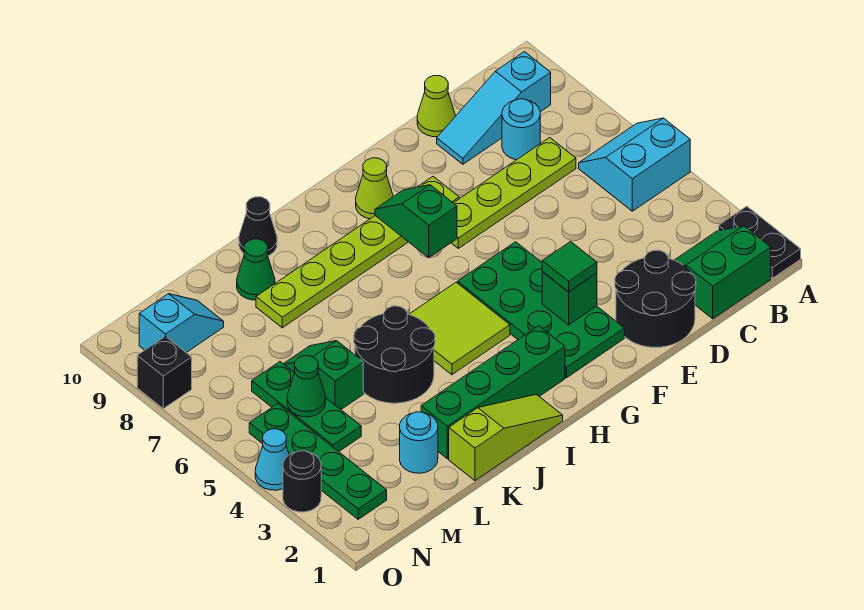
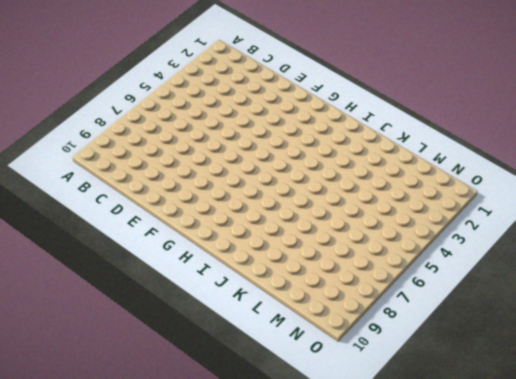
none -> black plate A1:A2 level 1
none -> cyan slope A5:B6 level 1 top 5
none -> green slope B1:C2 level 1 top 1

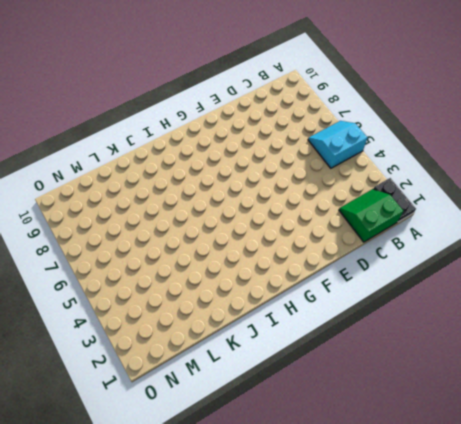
none -> cyan slope B9:D9 level 1 top B
none -> lime plate C7:F7 level 1
none -> cyan round brick C8 level 1

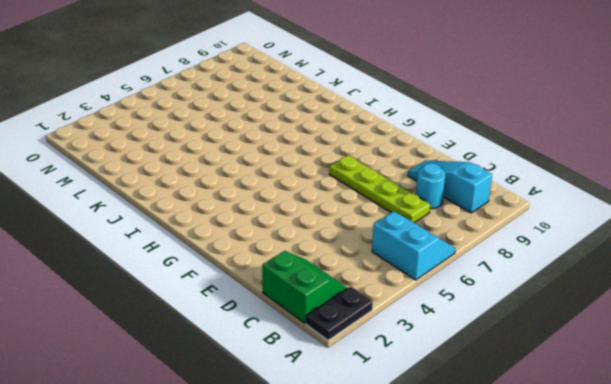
none -> black round brick D1:E2 level 1
none -> lime cone D10 level 1
none -> green plate F2:G5 level 1

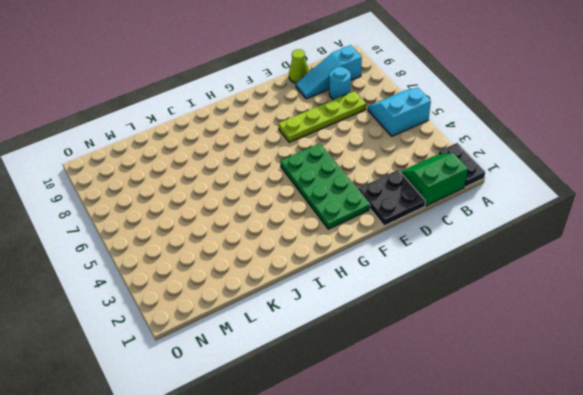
black plate D1:E2 level 1 -> black round brick D1:E2 level 1
none -> lime plate F8:K8 level 1
none -> lime cone G9 level 1
none -> green brick H2:K2 level 1

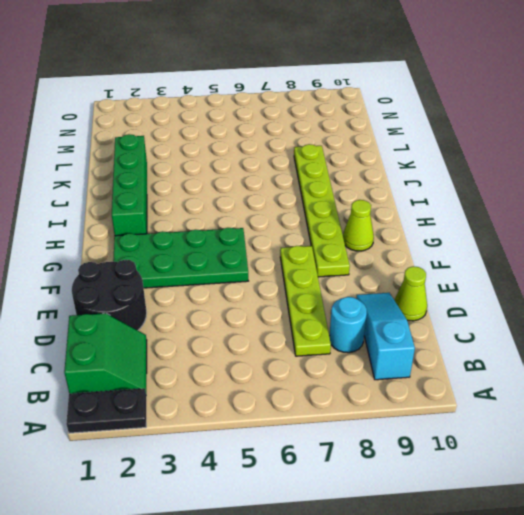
none -> cyan slope A5:B6 level 1 top 5
none -> lime tile H4:I5 level 1
none -> lime slope I1:K1 level 1 top K

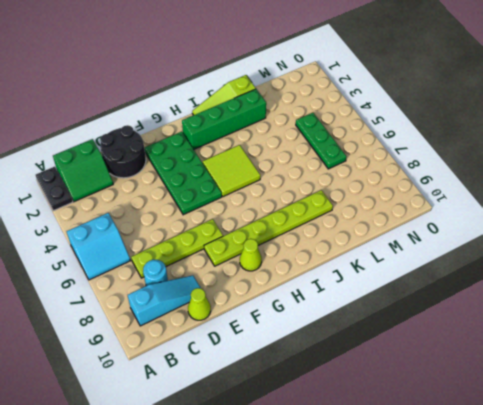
none -> black round brick J4:K5 level 1
none -> black cone J10 level 1
none -> green cone K9 level 1

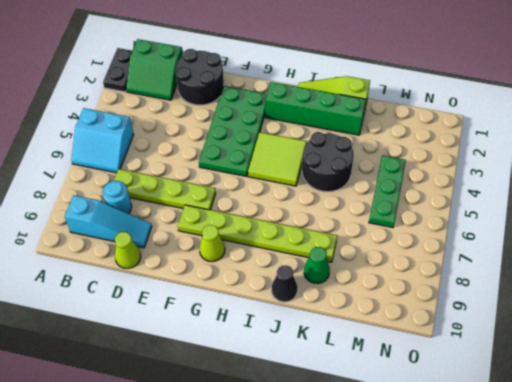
none -> cyan round brick L2 level 1
none -> green slope L5:L6 level 1 top 5
none -> cyan slope M9:N9 level 1 top N

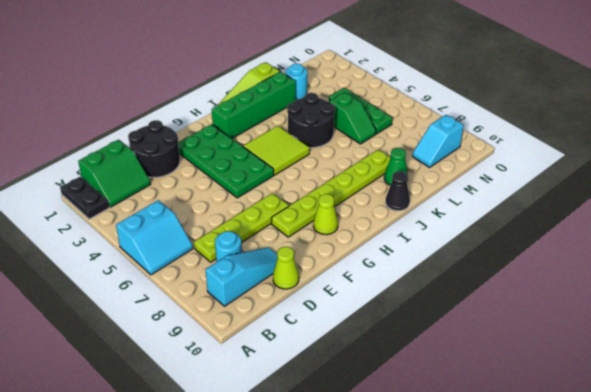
none -> green plate N2:N5 level 1
none -> black round brick O3 level 1
none -> cyan cone O4 level 1

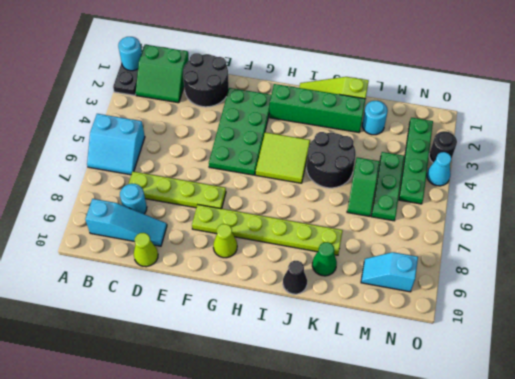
cyan round brick A1 level 2 -> none
none -> black brick O8 level 1
none -> green brick F3 level 2
none -> green slope G7:G8 level 2 top 7

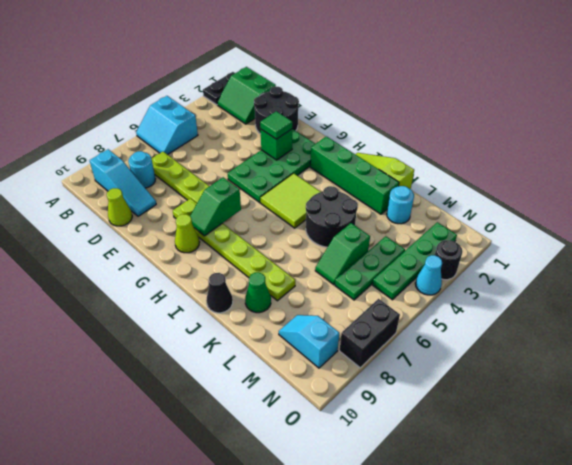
black brick O7:O8 level 1 -> black brick O8 level 1
none -> green cone M5 level 2

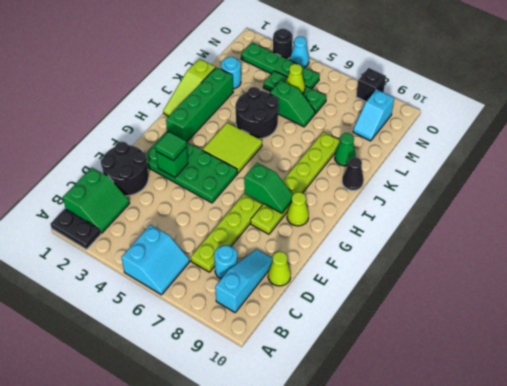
lime cone M5 level 2 -> green cone M5 level 2

